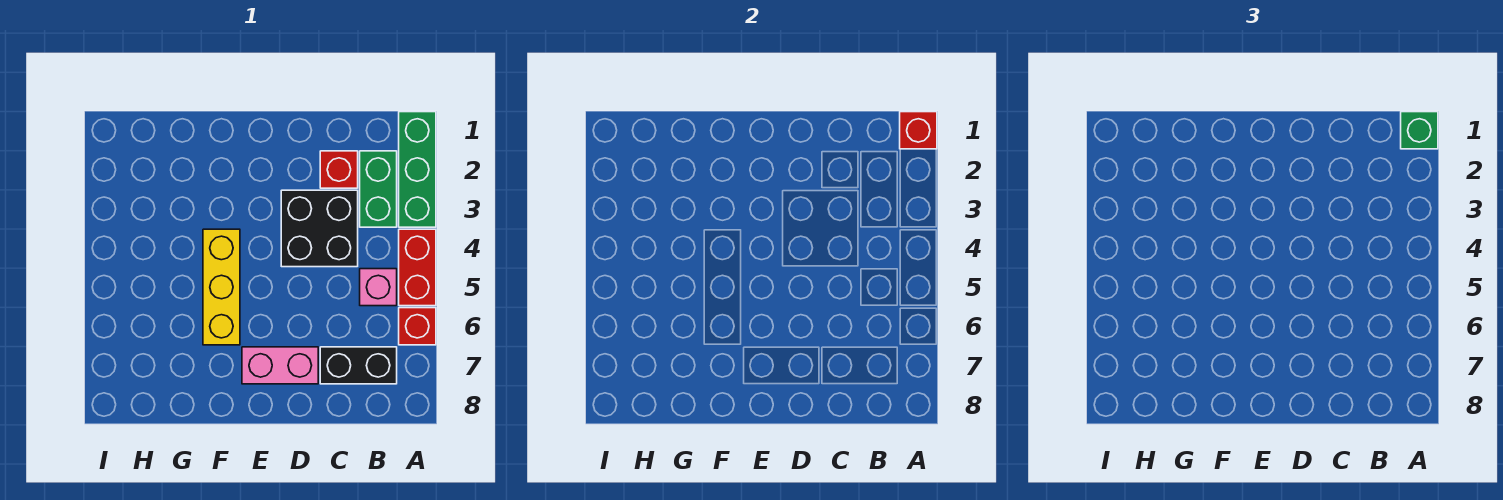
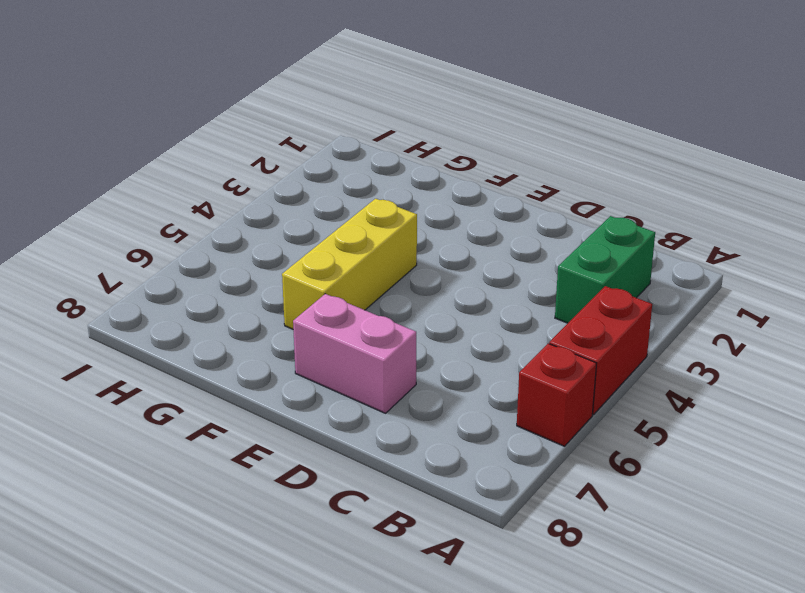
none -> green brick A1:A3 level 1
none -> pink brick B5 level 1
none -> black brick B7:C7 level 1

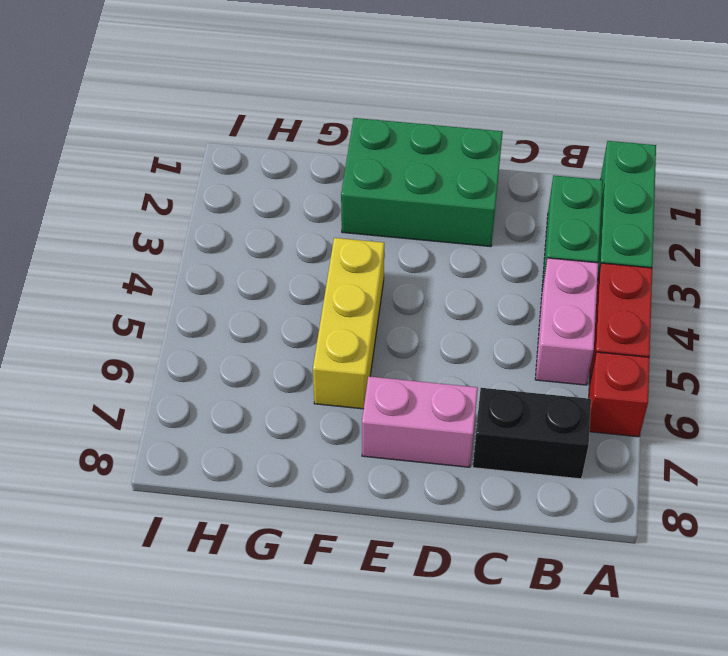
pink brick B4:B5 level 1 -> pink brick B5 level 1
green brick D1:F2 level 1 -> none
none -> red brick C2 level 1
none -> black brick C3:D4 level 1
none -> red brick A1 level 2

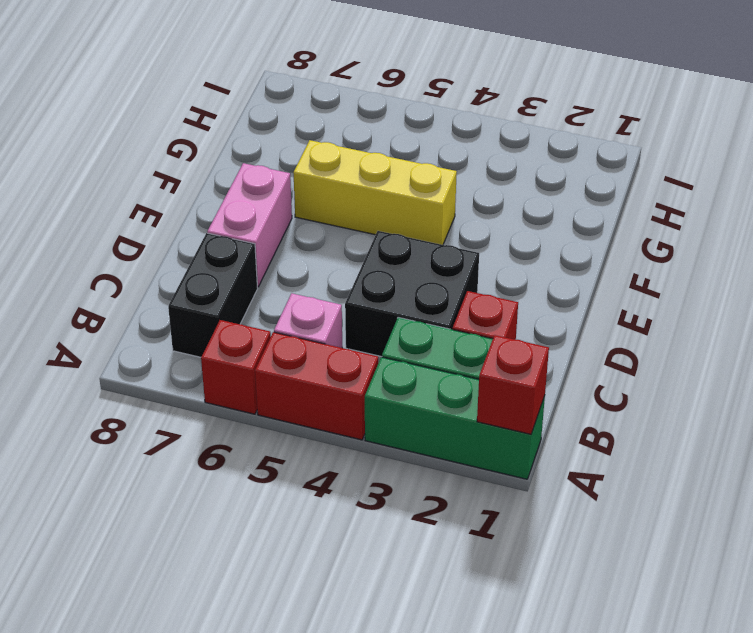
none -> green brick A1 level 3

